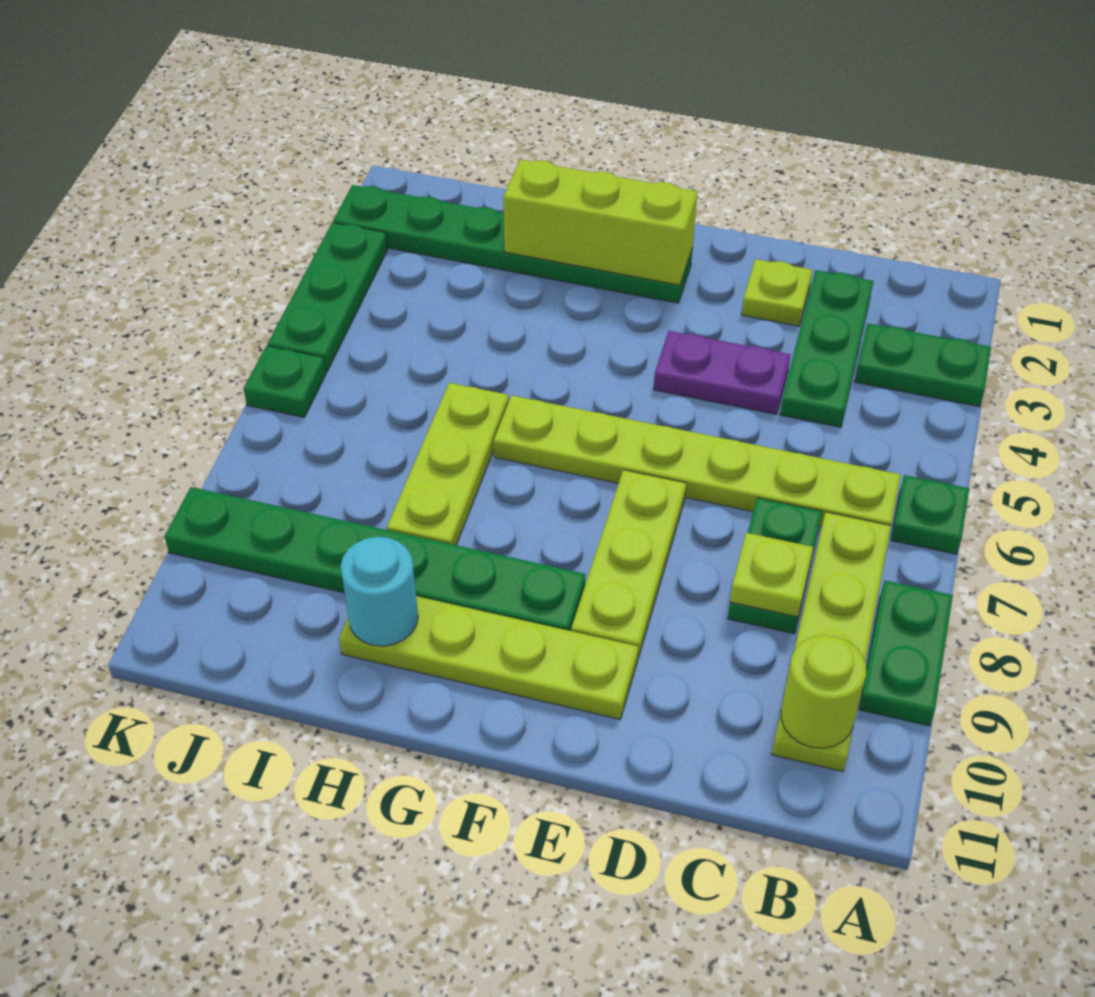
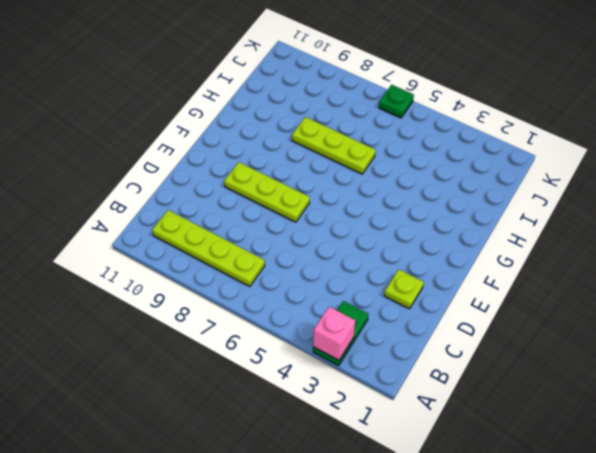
pink brick A3 level 2 -> none
none -> green plate A6 level 1
none -> green plate A8:A9 level 1
none -> lime plate B6:G6 level 1

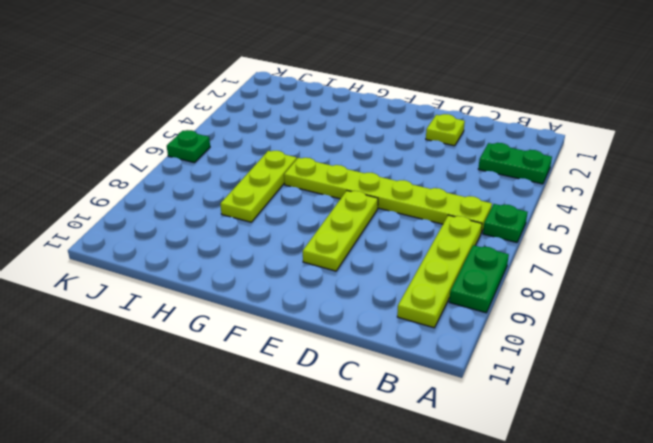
none -> green plate C2:C4 level 1
none -> green plate C7:C8 level 1
none -> purple plate D4:E4 level 1

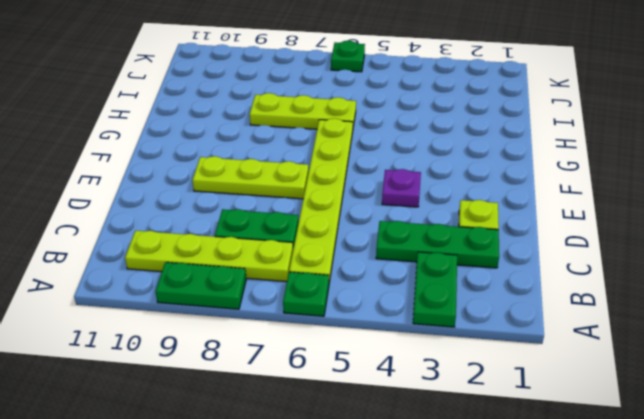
purple plate E4 level 1 -> purple plate D4:E4 level 1
none -> lime plate E10:H10 level 1
none -> green plate F2:K2 level 1
none -> green plate F9:K9 level 1

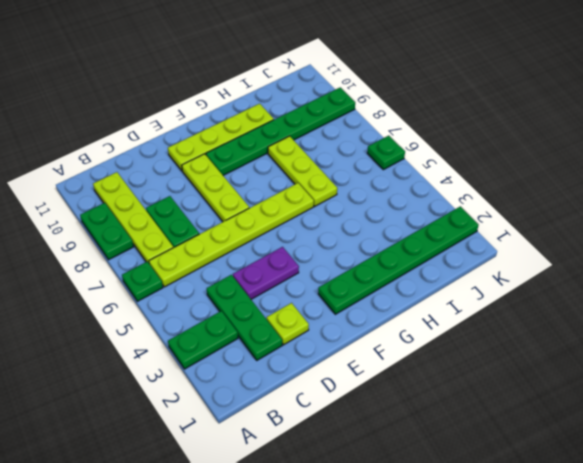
none -> green plate K3:K5 level 1
none -> lime round brick B10 level 2
none -> lime plate C8 level 2

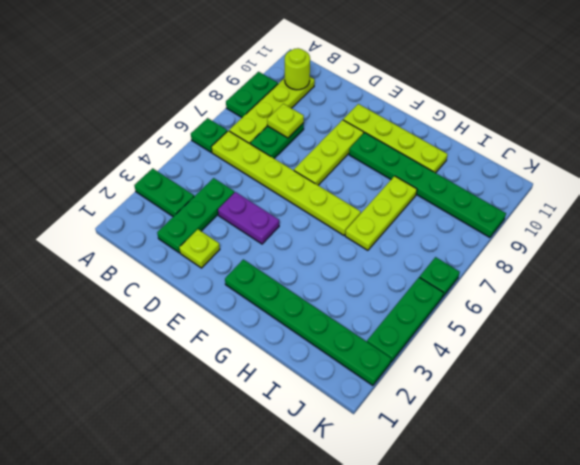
none -> lime brick F2:H2 level 2
none -> cyan round brick H10 level 2

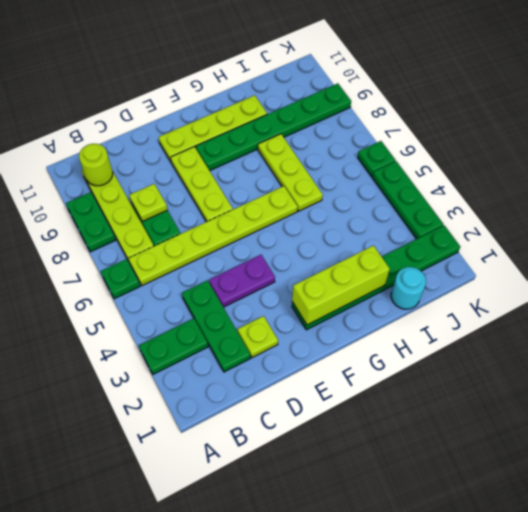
cyan round brick I1 level 1 -> cyan round brick H10 level 2

